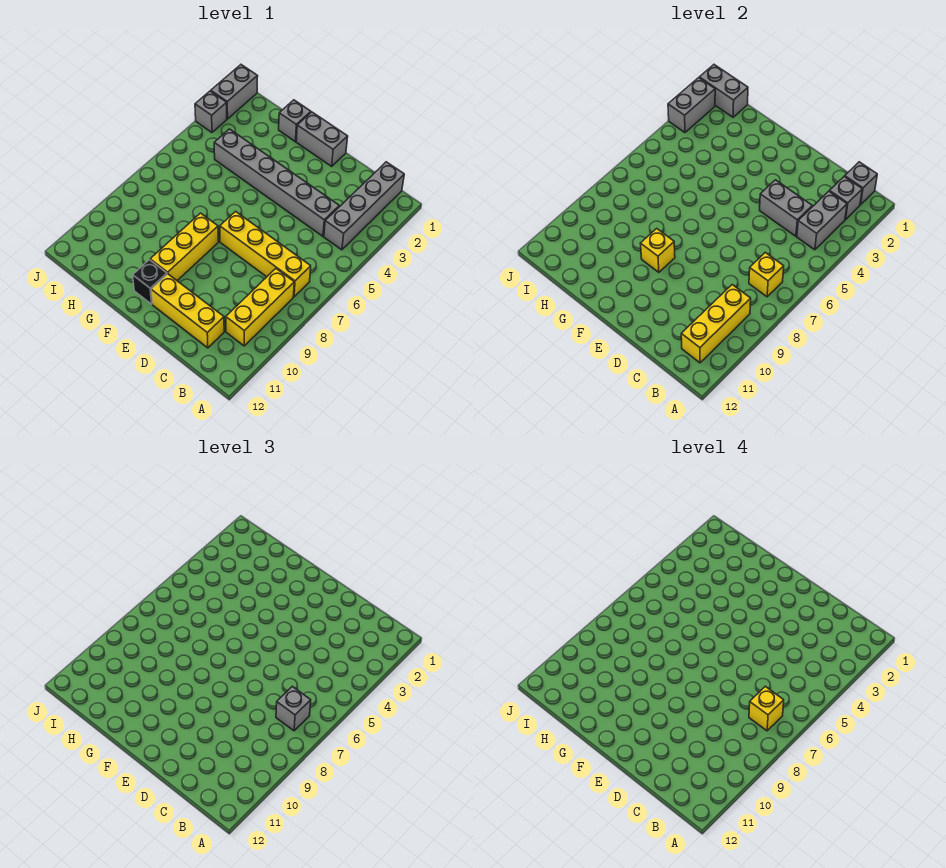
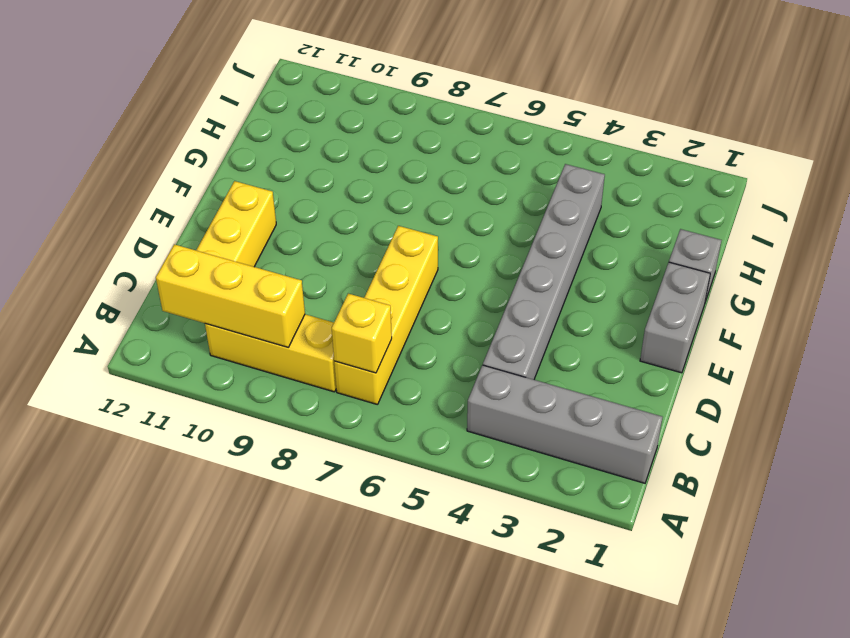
none -> yellow brick F8:F10 level 1
none -> black brick F11 level 1
none -> grey brick J1:J2 level 1

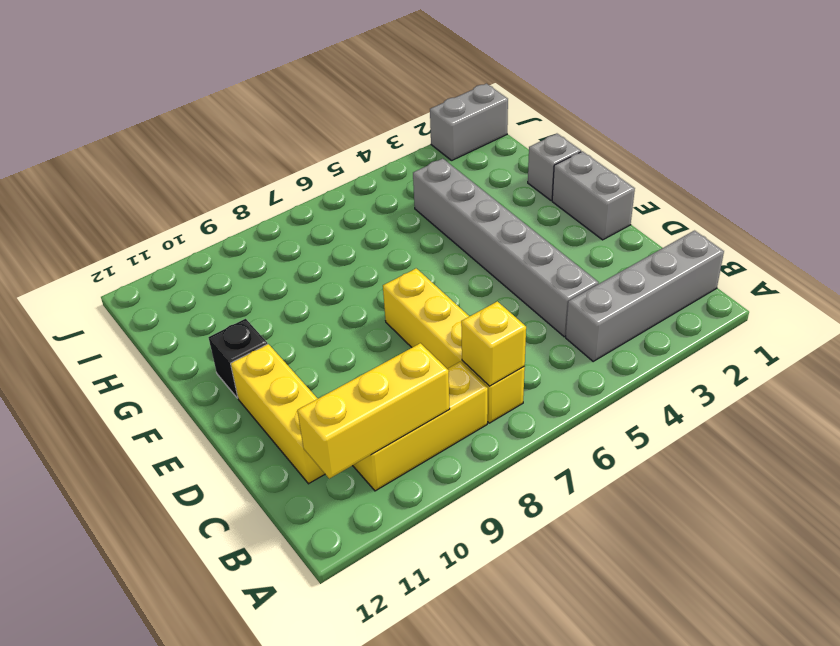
none -> yellow brick F8:F10 level 1
none -> grey brick J3 level 1
none -> grey brick B1 level 2

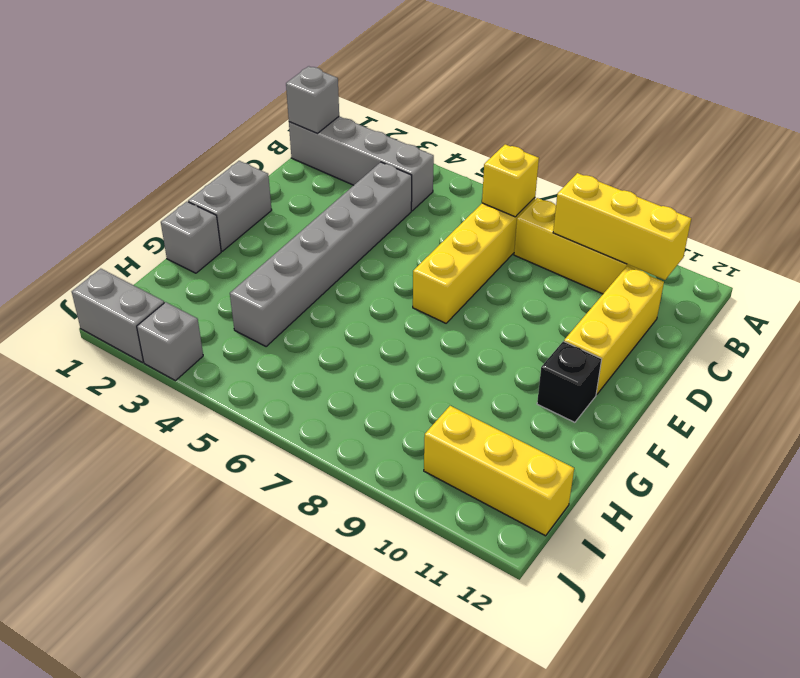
yellow brick I10:I12 level 1 -> yellow brick F8:F10 level 1
none -> grey brick B2 level 2
none -> grey brick B3:B4 level 2
none -> grey brick C4:D4 level 2

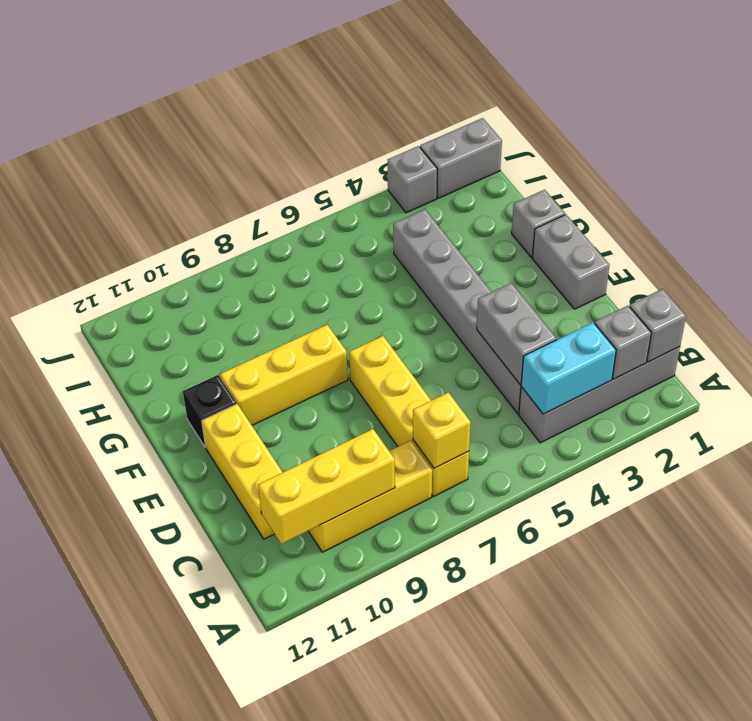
cyan brick B3:B4 level 2 -> grey brick B3:B4 level 2
none -> yellow brick F9 level 2
none -> grey brick I1:J1 level 2
none -> grey brick J2:J3 level 2

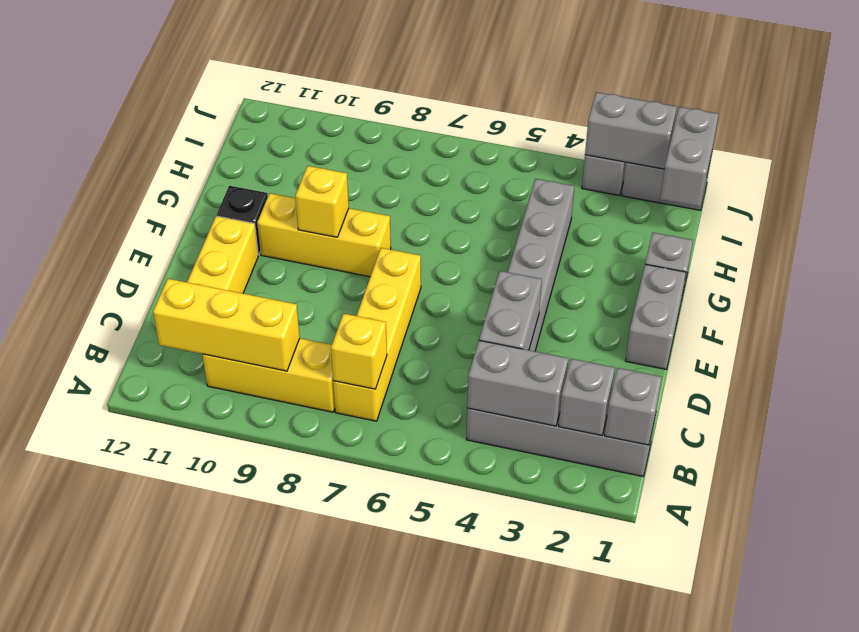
none -> grey brick B7 level 3
none -> yellow brick B7 level 4

